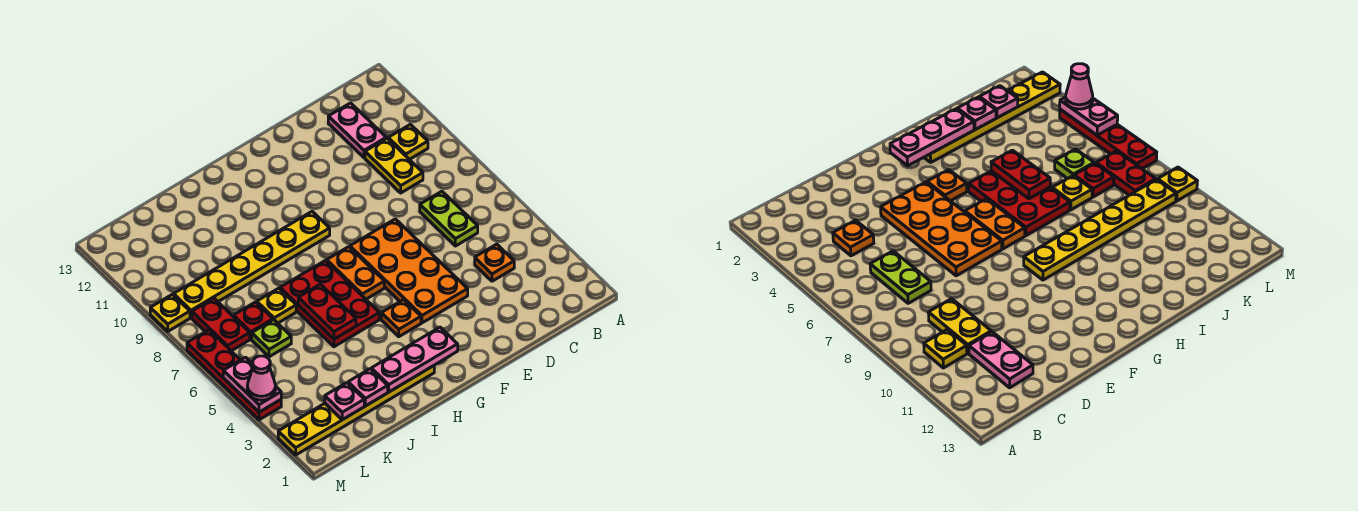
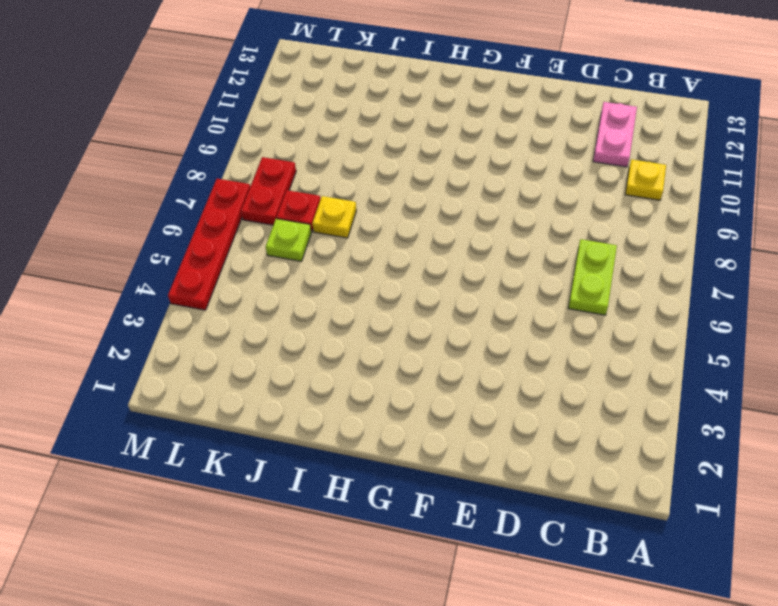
none -> orange plate C4 level 1
none -> yellow plate C9:C10 level 1
none -> orange plate E4:F7 level 1

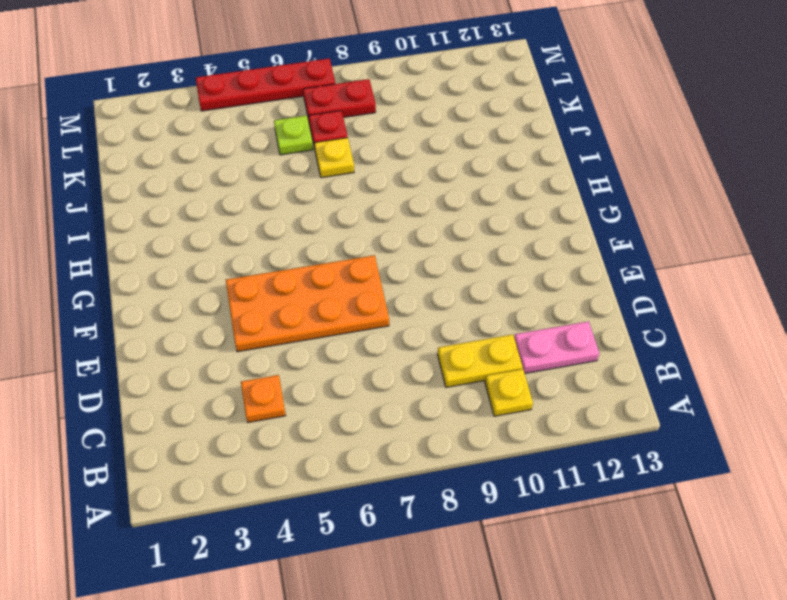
none -> lime plate C6:C7 level 1
none -> orange plate G4 level 1
none -> orange plate G6:G7 level 1

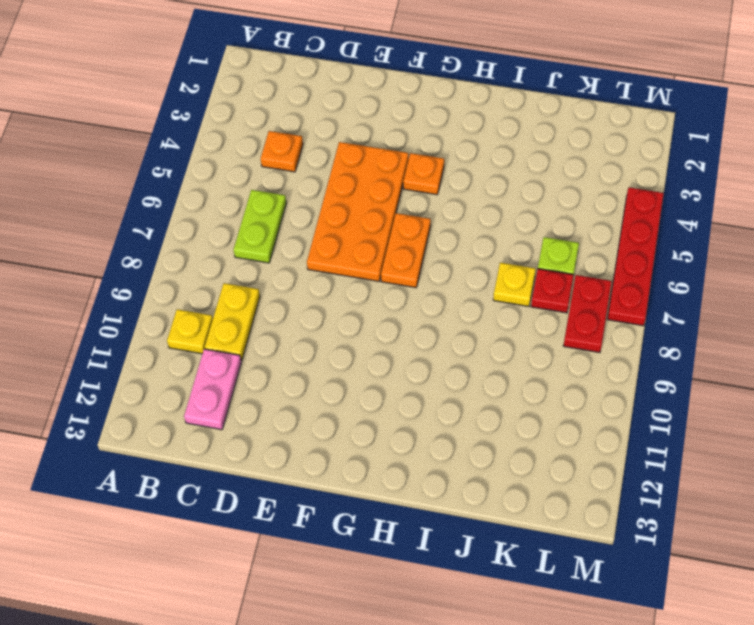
none -> yellow plate G9:L9 level 1
none -> yellow plate H2:M2 level 1
none -> red plate H5:I7 level 1

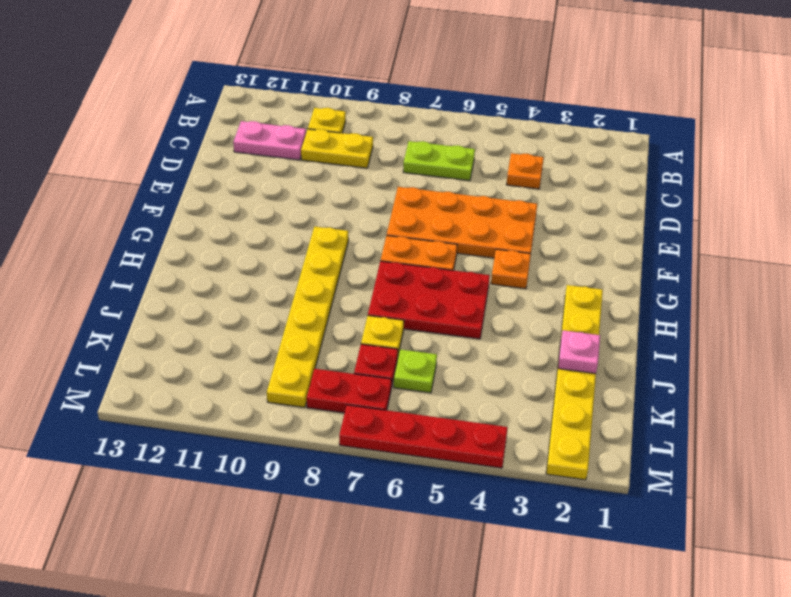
none -> yellow plate M9 level 1
none -> pink plate G2:I2 level 2
none -> red plate I5:I6 level 2

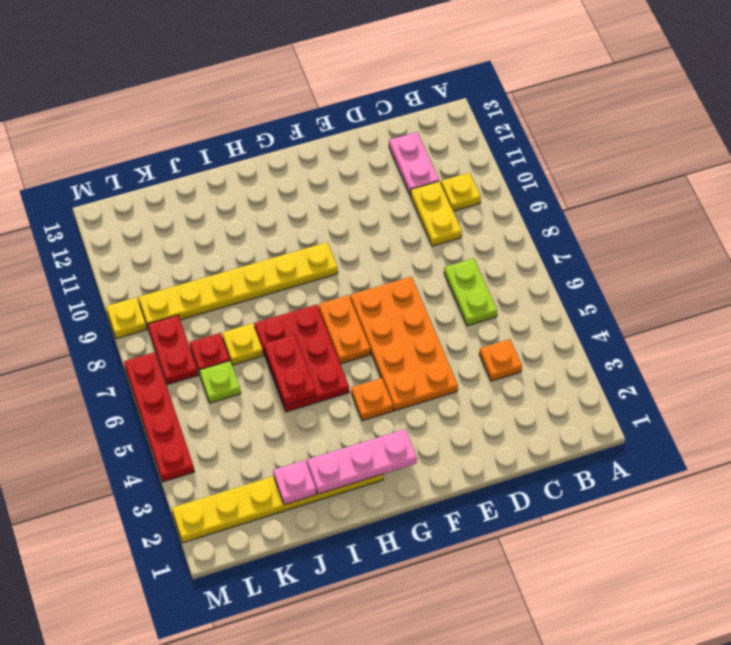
none -> pink plate K2 level 2
none -> pink plate M4:M5 level 2
none -> pink cone M4 level 3

